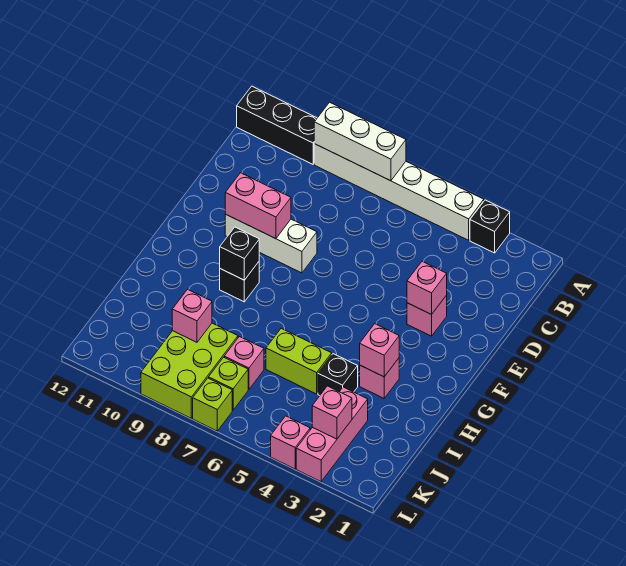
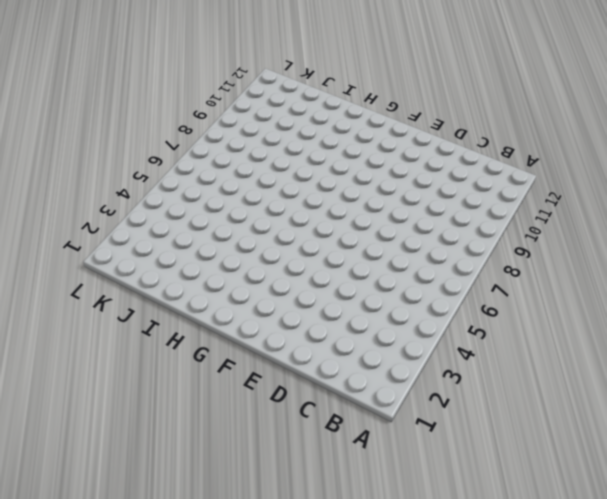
none -> black brick A3 level 1
none -> white brick A4:A9 level 1
none -> black brick A10:A12 level 1

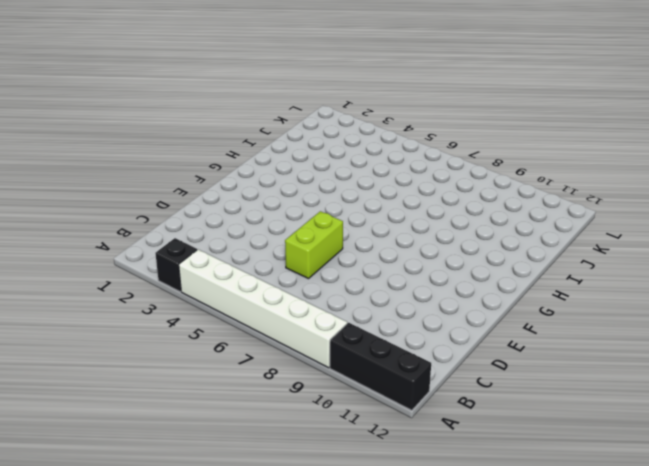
lime brick D6:E6 level 1 -> lime brick I5:I6 level 1
none -> pink brick E3 level 1
none -> white brick E8:E10 level 1
none -> black brick G9 level 1

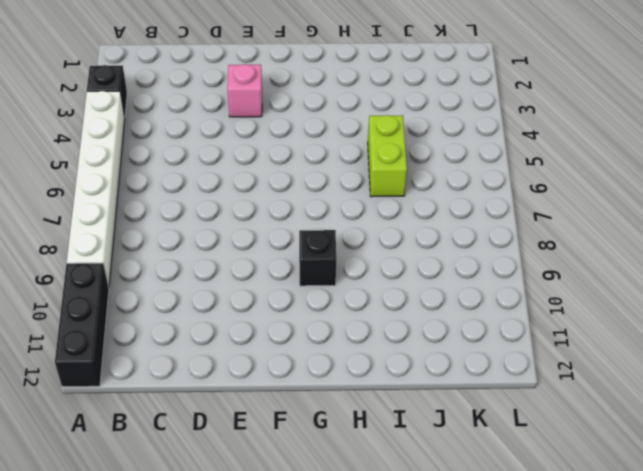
none -> white brick E8:E10 level 1
none -> pink brick H3 level 1
none -> black brick I4 level 1

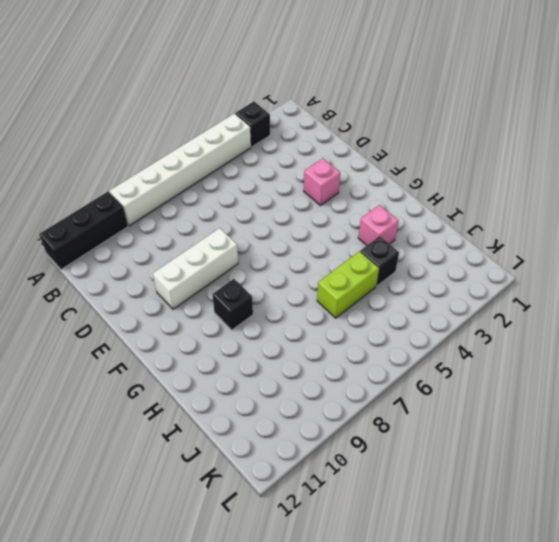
none -> pink brick J3:L3 level 1
none -> pink brick J7 level 1
none -> lime brick J8:L9 level 1

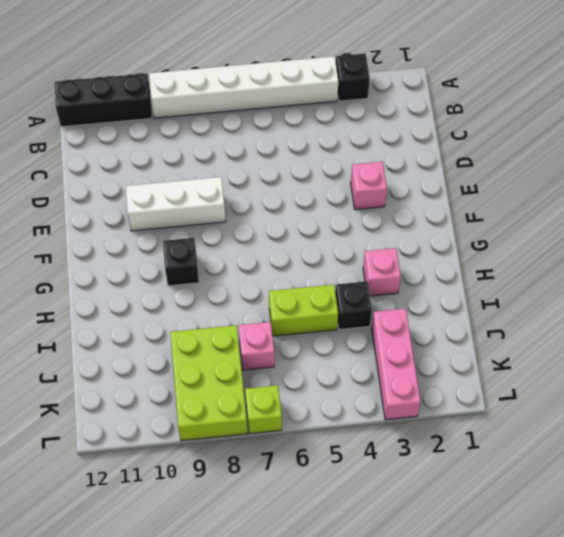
none -> lime brick K7 level 1
none -> pink brick L4 level 1
none -> white brick A7:A9 level 2

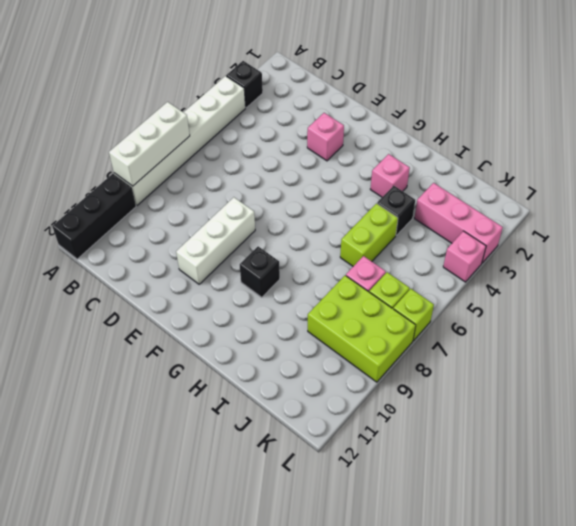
none -> pink brick E3 level 2
none -> pink brick E9:E10 level 2
none -> black brick G9 level 2

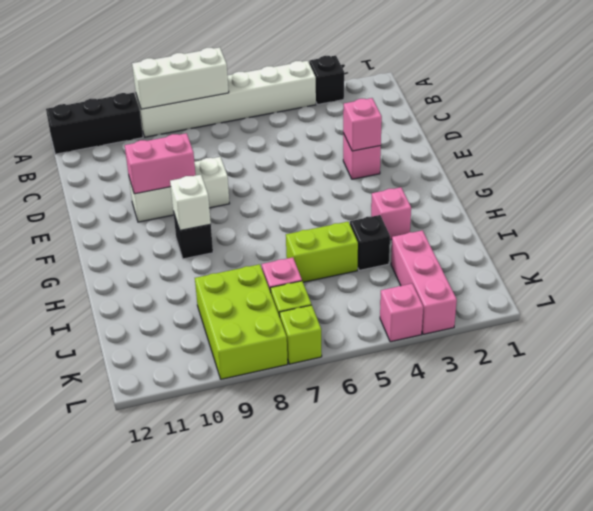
white brick G9 level 2 -> black brick G9 level 2
none -> pink brick H3 level 2
none -> pink brick J9 level 2
none -> pink brick K3 level 2

